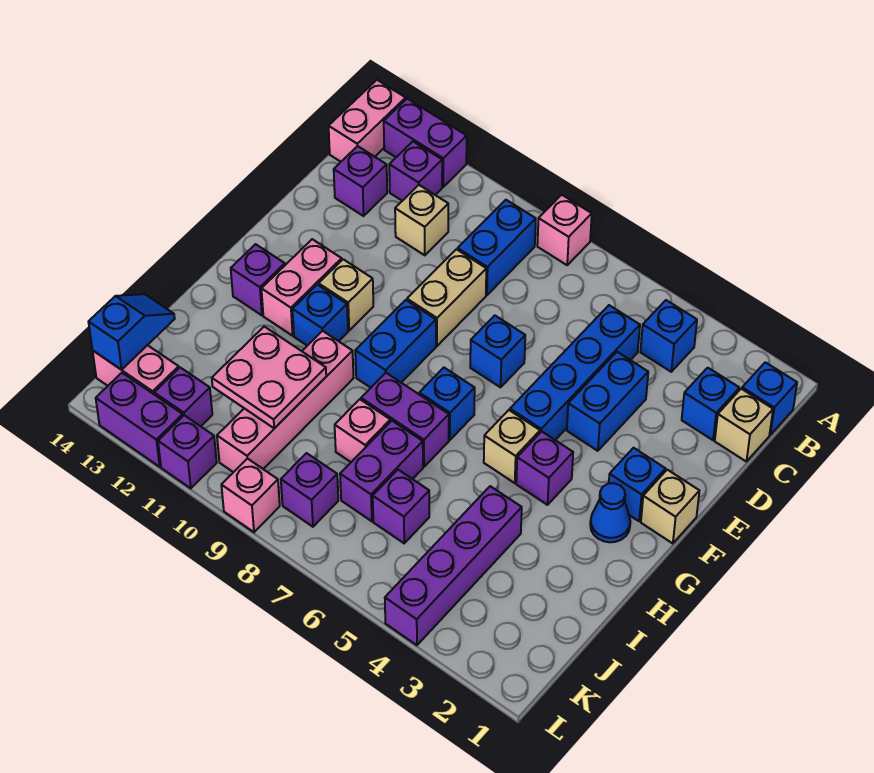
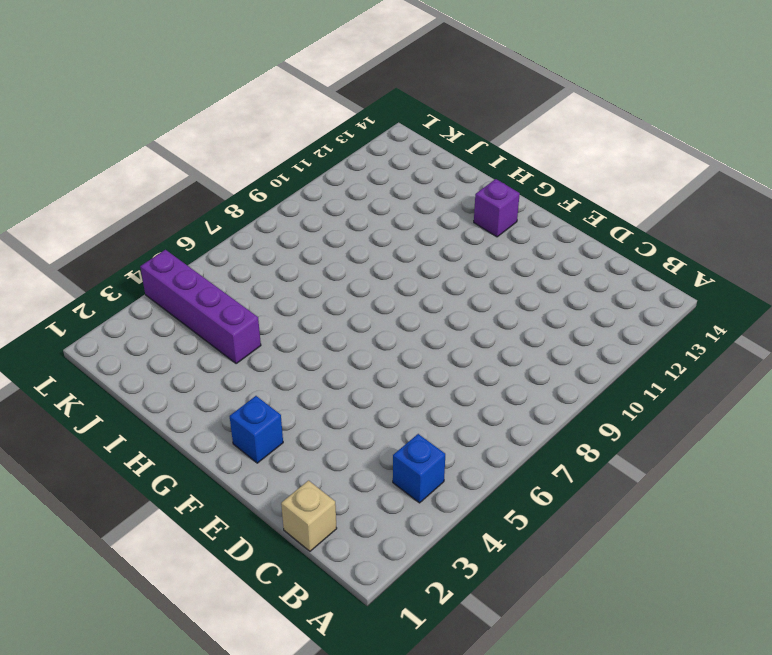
none -> pink brick A8 level 1
none -> purple brick A12:A13 level 1
none -> pink brick A14:B14 level 1
none -> blue brick B1 level 1

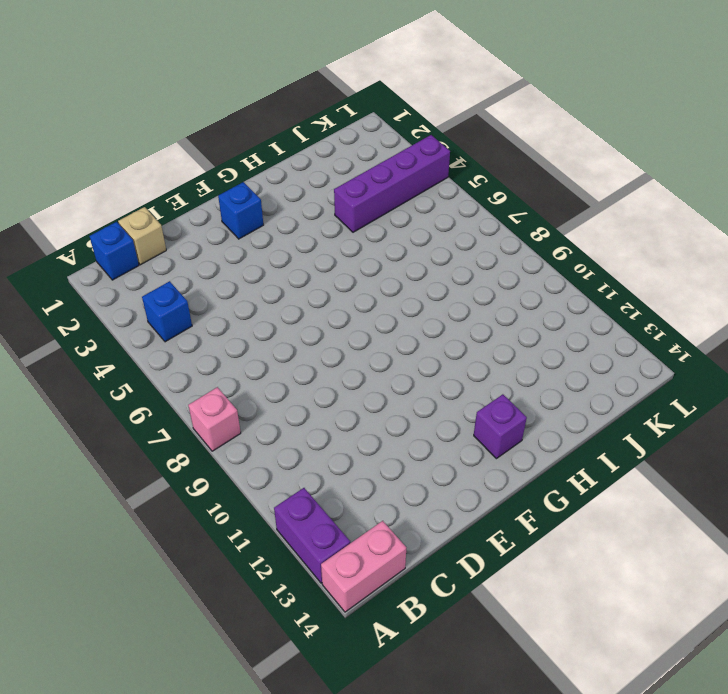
none -> blue brick B9:C9 level 1
none -> purple brick B12 level 1
none -> blue brick C2 level 1
none -> blue brick C5:F5 level 1

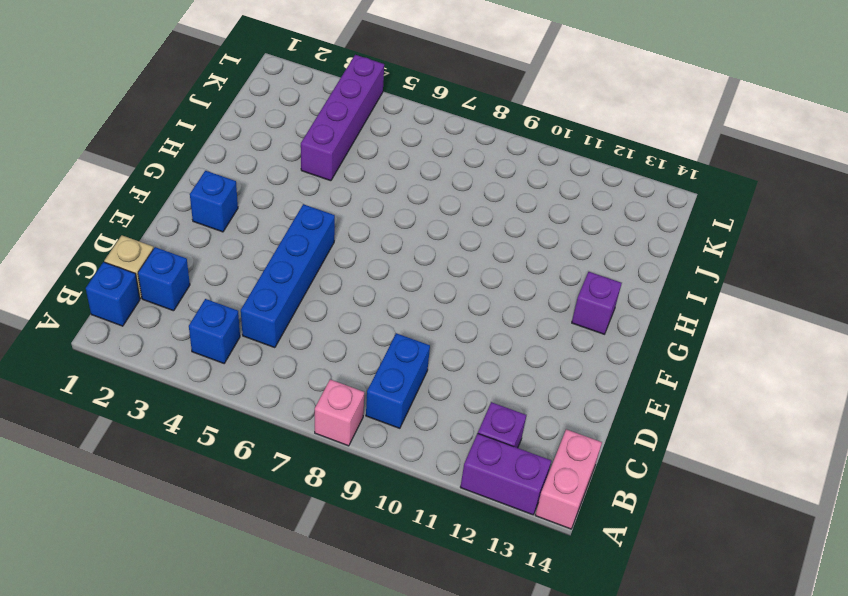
none -> tan brick C11 level 1
none -> purple brick C13 level 1
none -> blue brick D4:E4 level 1
none -> tan brick D9:E9 level 1

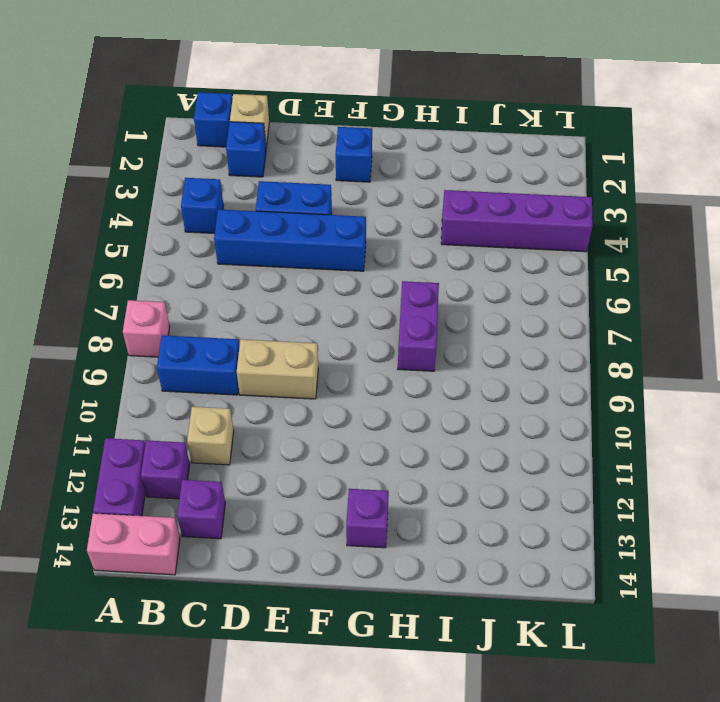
none -> blue brick E7 level 1
none -> tan brick F1 level 1
none -> blue brick F9:G9 level 1
none -> tan brick F11 level 1

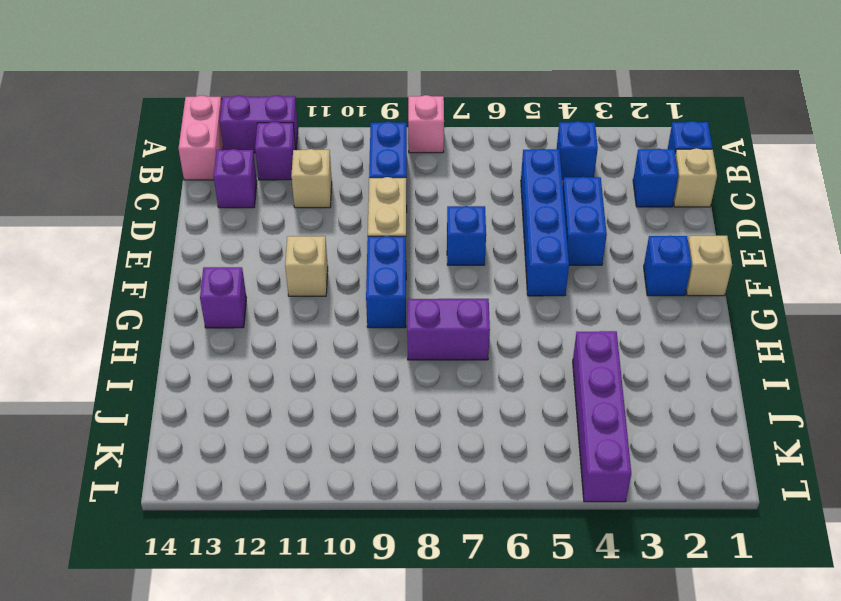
none -> pink brick F12:G12 level 1
none -> blue cone G2 level 1
none -> purple brick G4 level 1
none -> tan brick G5 level 1

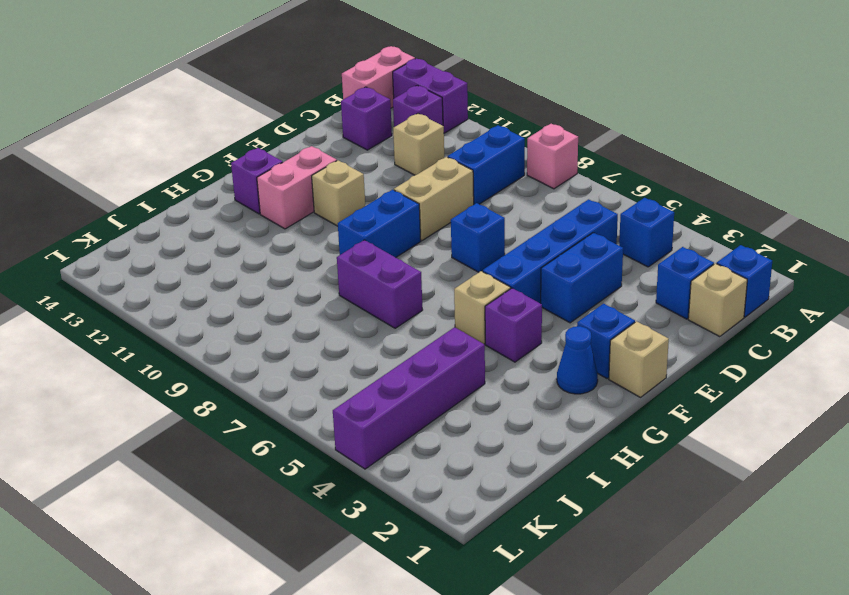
none -> blue brick G7 level 1
none -> blue brick G11 level 1
none -> pink brick H10:K10 level 1
none -> purple brick I7:J7 level 1

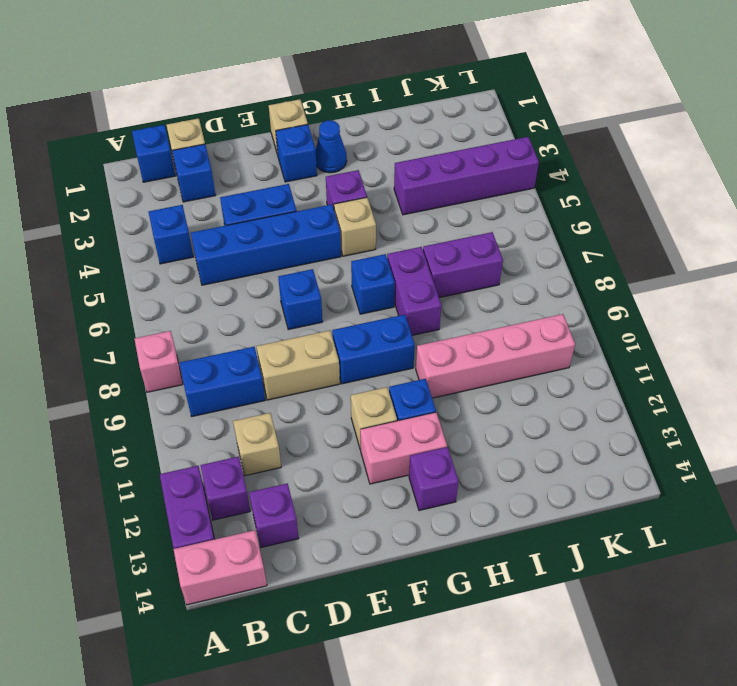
none -> pink brick I8 level 1
none -> purple brick J6 level 1
none -> purple brick K8 level 1
none -> purple brick K12 level 1

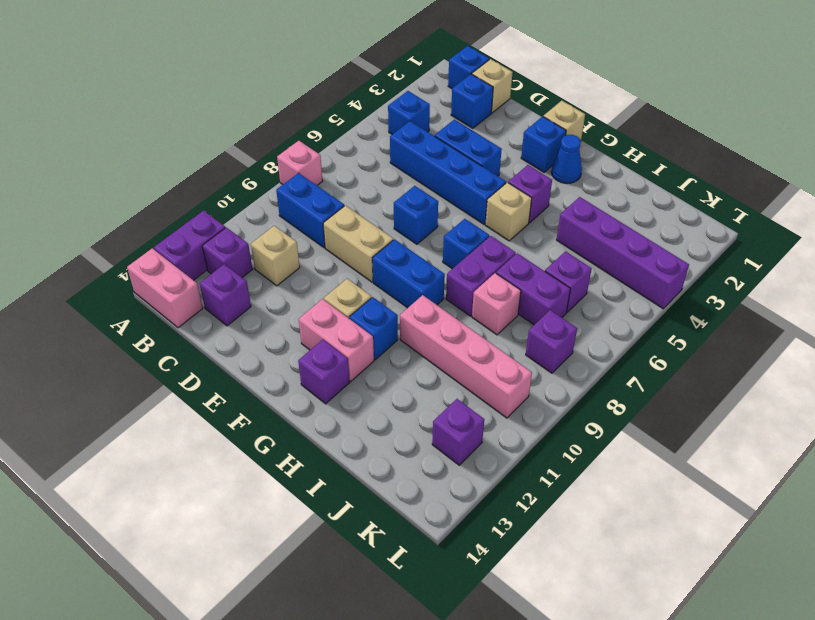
none -> pink brick K13:K14 level 1
none -> pink brick L9 level 1
none -> purple brick L11 level 1
none -> purple brick L12:L13 level 1

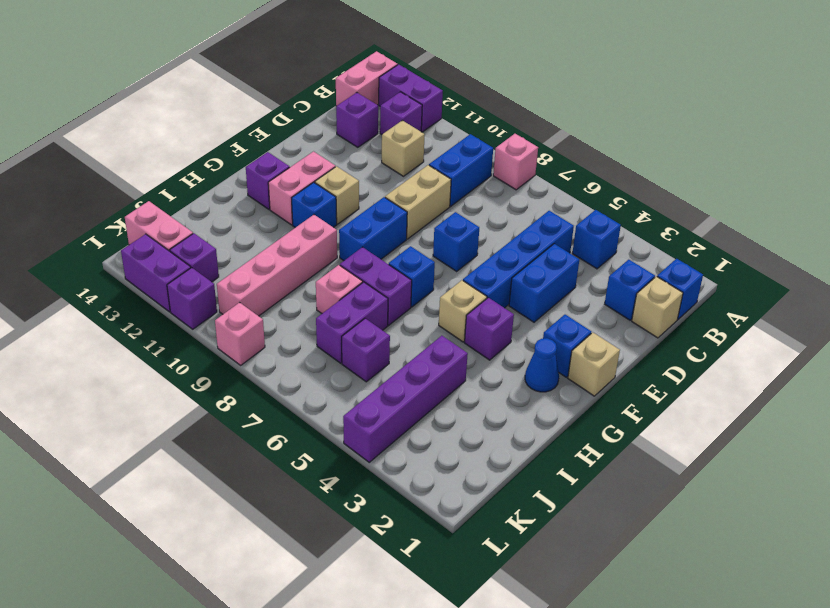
none -> purple brick K8 level 1
none -> pink plate I10:J11 level 2
none -> blue slope J14:K14 level 2 top K

